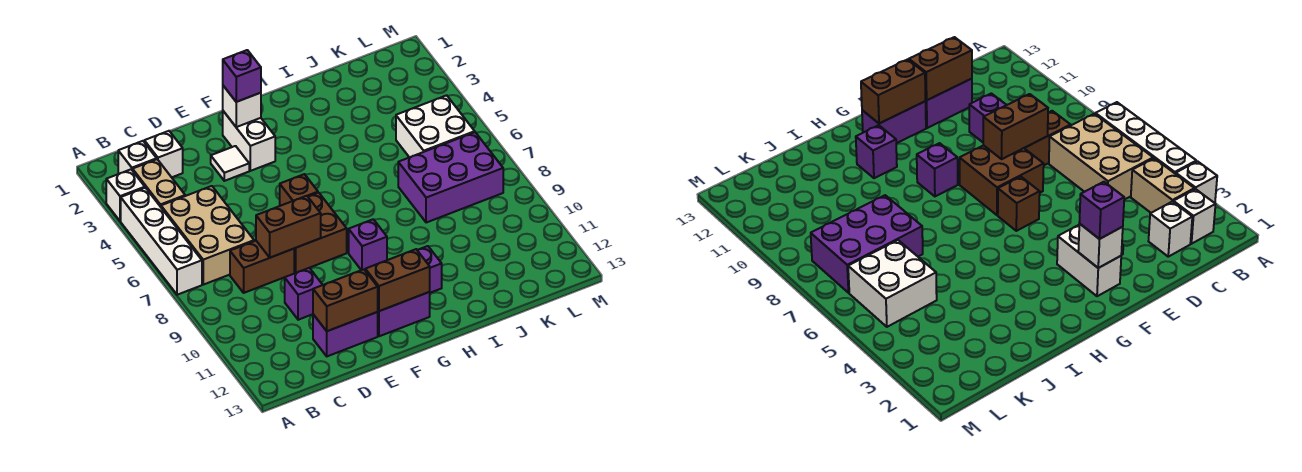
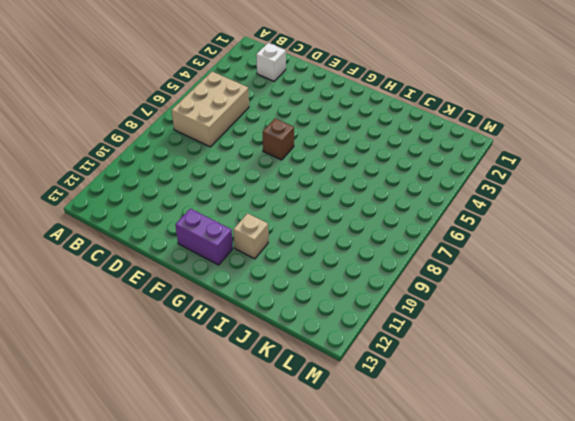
tan brick H11 level 1 -> purple brick H11 level 1
none -> white brick A3 level 1
none -> white brick A4:A7 level 1
none -> white brick B2 level 1

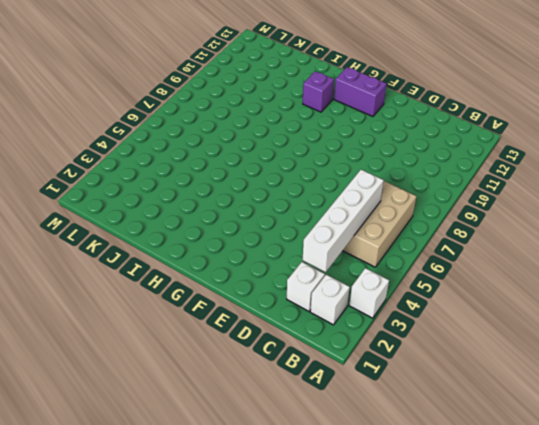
white brick C3:C6 level 2 -> white brick A4:A7 level 1
none -> tan brick B3:B4 level 1
none -> brown brick C8:D8 level 1
none -> purple brick D10 level 1

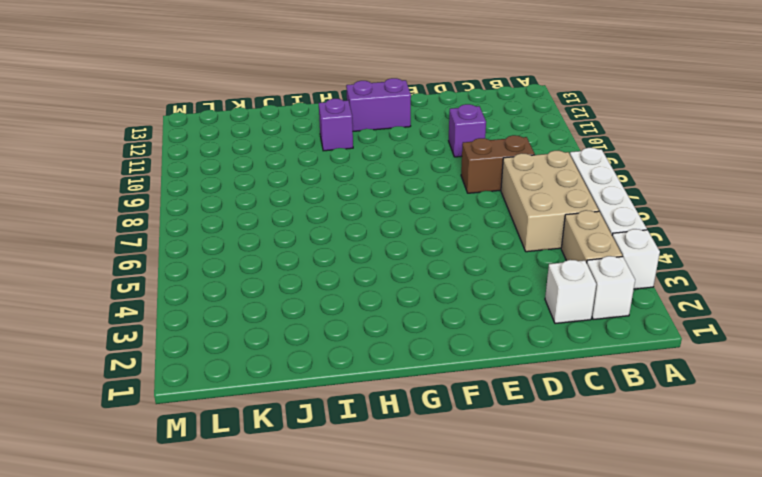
none -> purple brick D12:E12 level 1
none -> white tile E3 level 1
none -> brown brick E7:F8 level 1

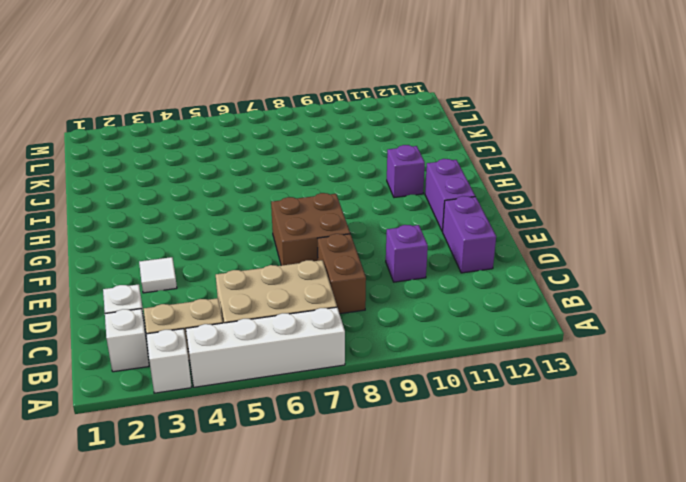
none -> white brick F2:F3 level 1
none -> brown brick F6 level 1
none -> purple brick G9 level 1

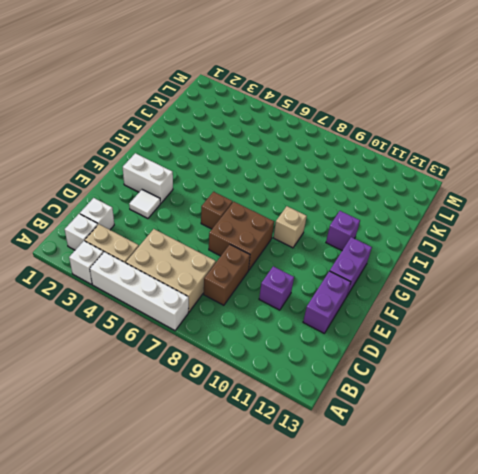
tan brick G9 level 1 -> purple brick G9 level 1
none -> purple brick J7:L8 level 1
none -> white brick K5:L6 level 1
none -> brown brick D8:E8 level 2

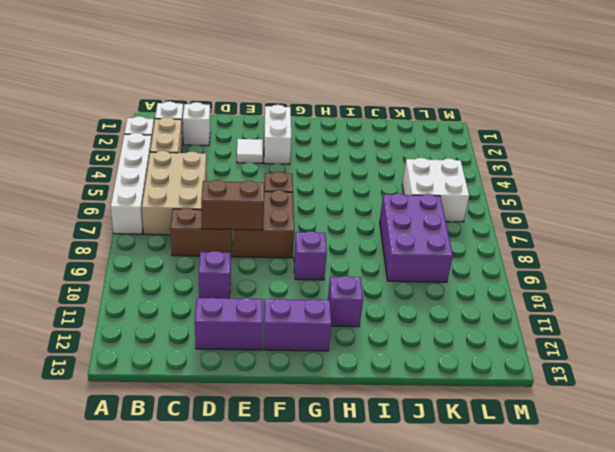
purple brick J7:K9 level 1 -> purple brick J7:L8 level 1
none -> brown brick D12:E12 level 2
none -> white brick F2 level 2
none -> brown brick F12:G12 level 2

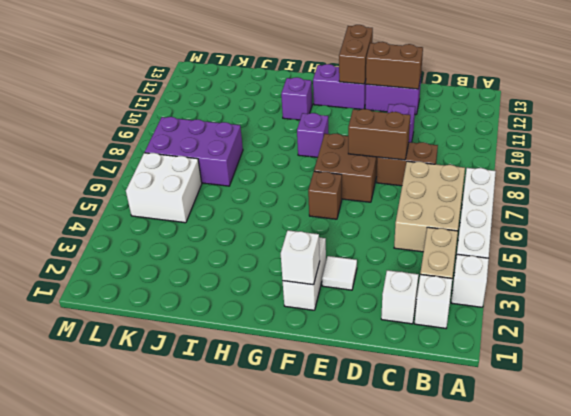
brown brick F12:F13 level 2 -> brown brick F12:G12 level 2
none -> purple brick F2 level 3

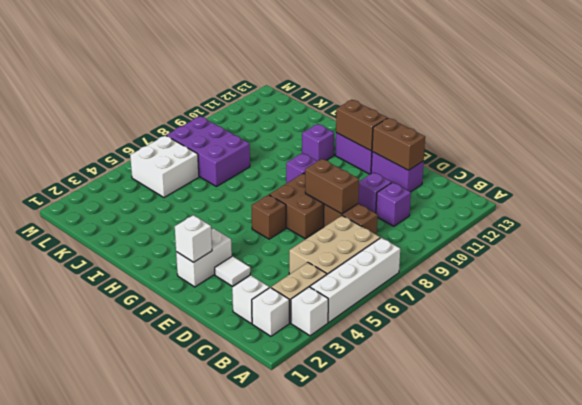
purple brick C10 level 1 -> purple brick F2 level 3

